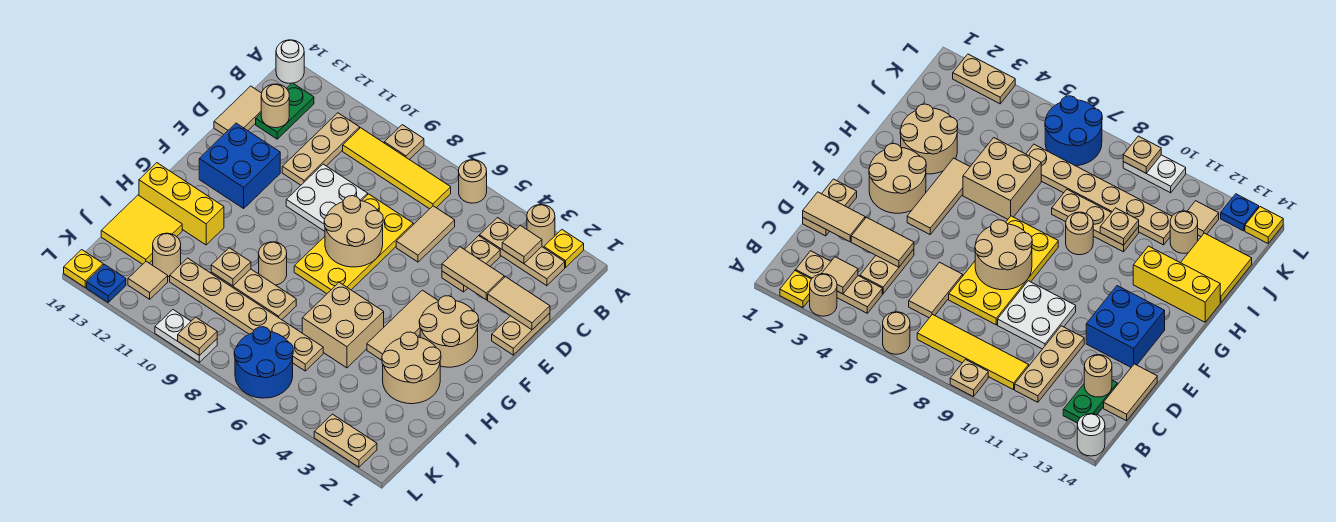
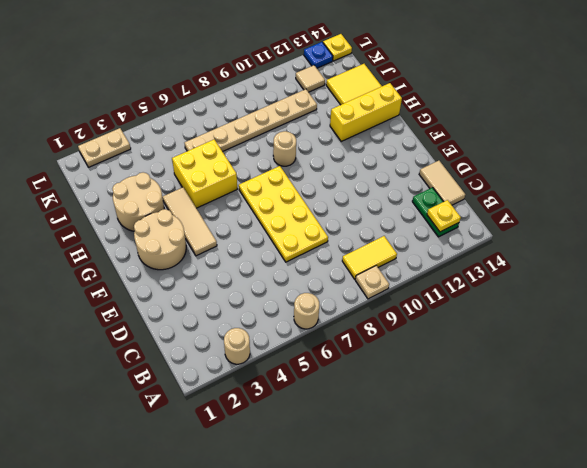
yellow tile B9:B10 level 1 -> yellow tile B7:B10 level 1
yellow plate B13 level 2 -> yellow plate A2 level 1
yellow brick H5:I6 level 1 -> tan brick H5:I6 level 1
none -> white round brick A14 level 1
none -> tan plate B2:B4 level 1
none -> tan plate B11:D11 level 1
none -> tan plate C4:D4 level 1

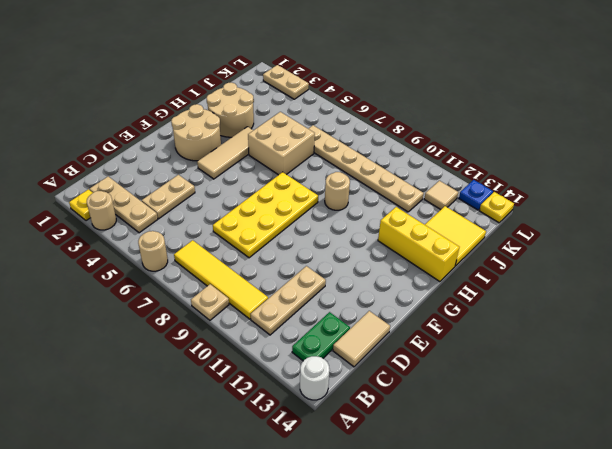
none -> tan tile C6:D6 level 1
none -> tan plate D1:E1 level 1
none -> white plate D9:E10 level 1
none -> blue brick E12:F13 level 1

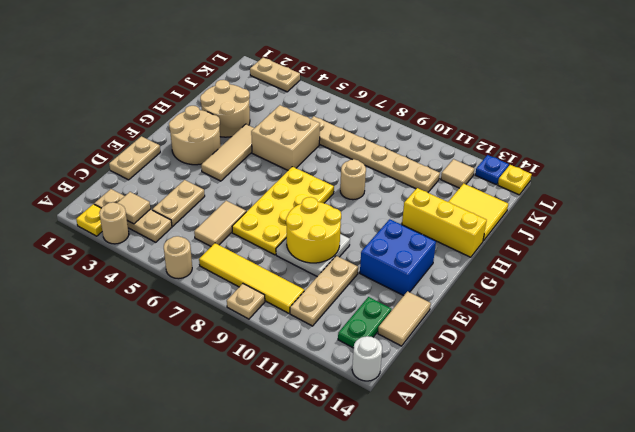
yellow round brick D9:E10 level 2 -> none
none -> tan plate I8:I10 level 1
none -> tan round brick J12 level 1
none -> blue round brick K6:L7 level 1
none -> white plate L9:L10 level 1

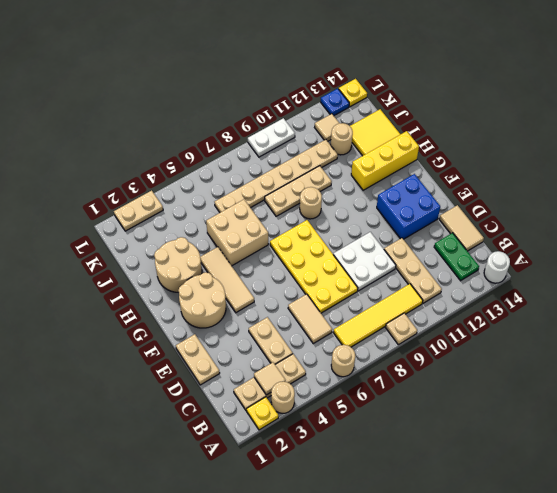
none -> blue round brick K6:L7 level 1
none -> tan round brick C13 level 2
none -> tan tile D1:D2 level 2
none -> tan tile D3:D4 level 2

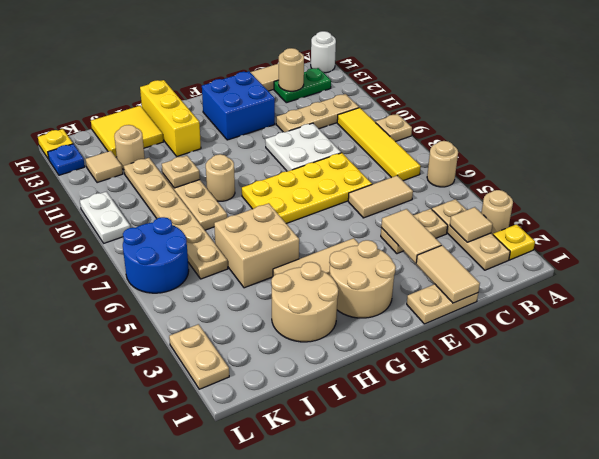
none -> tan round brick E7:F8 level 2
none -> tan plate L9 level 2

